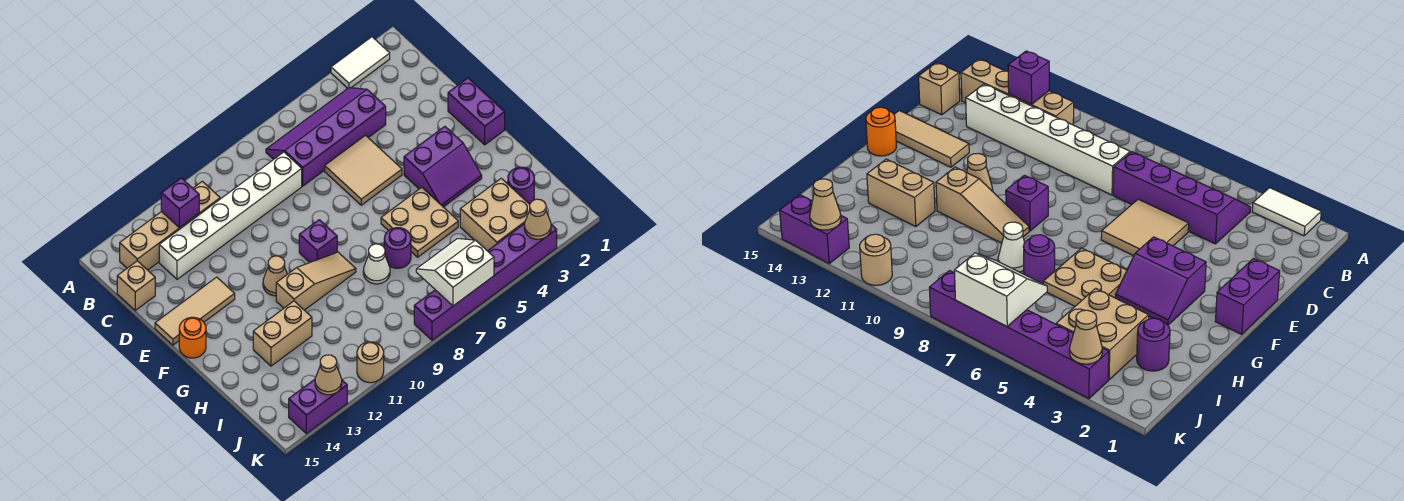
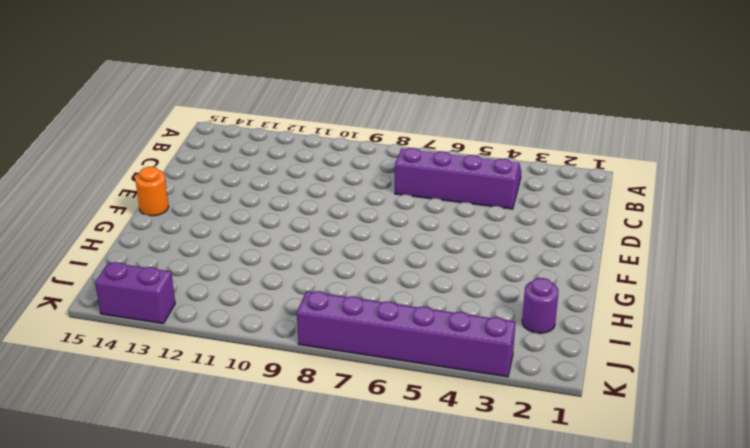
none -> white tile A2:A3 level 1
none -> tan brick B11:B14 level 1
none -> white brick C8:C13 level 1

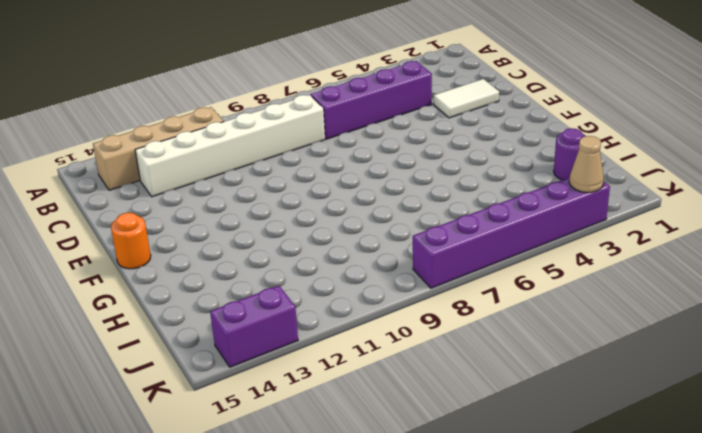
white tile D2:D3 level 1 -> white tile A2:A3 level 1
none -> tan brick C15 level 1
none -> tan tile D5:E6 level 1
none -> purple brick E1:F1 level 1

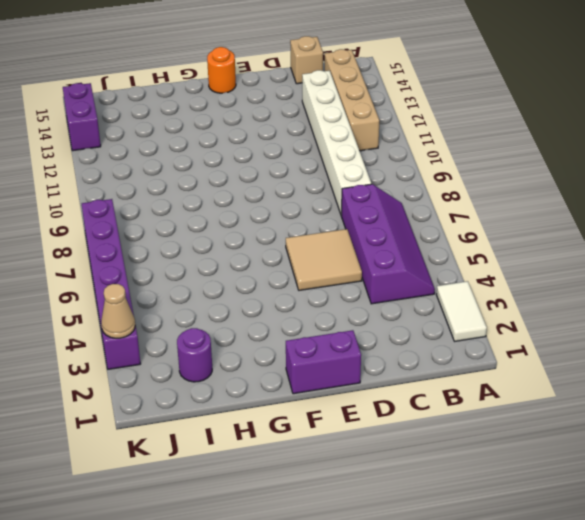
none -> tan tile E13:E15 level 1
none -> purple slope F3:G4 level 1 top F
none -> purple brick F9 level 1

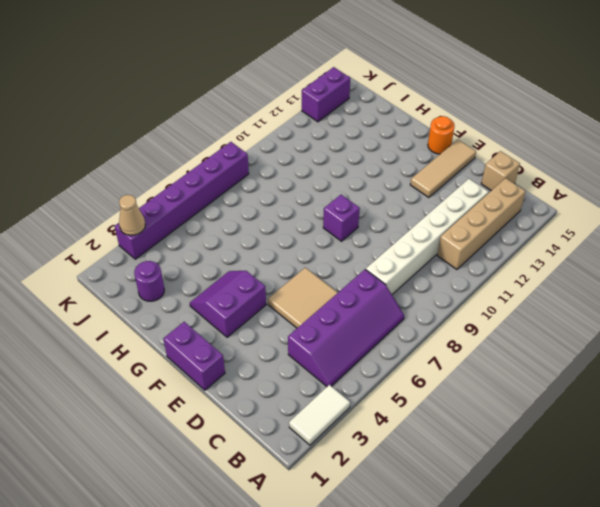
none -> tan cone F11 level 1
none -> tan plate G5:H6 level 1
none -> tan slope G9:G11 level 1 top 11

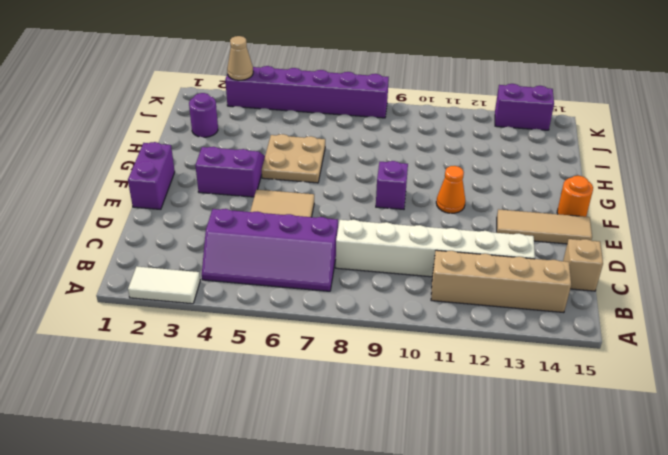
orange cone F11 level 1 -> tan cone F11 level 1
none -> tan slope G9:G11 level 1 top 11
none -> purple round brick H7 level 1
none -> white cone H8 level 1

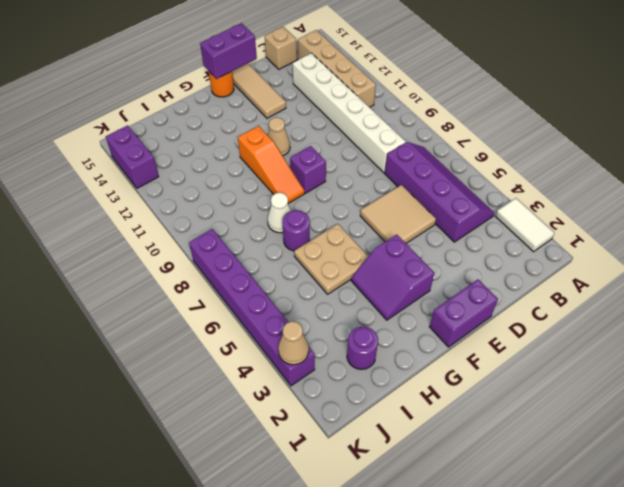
purple brick E15:F15 level 2 -> none
orange slope G9:G11 level 1 top 11 -> tan slope G9:G11 level 1 top 11
none -> tan brick H12:H13 level 1
none -> tan brick I3:J4 level 1
none -> tan round brick K11 level 1

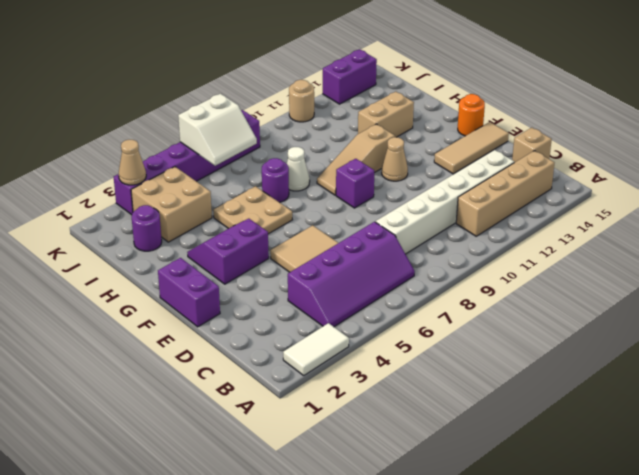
none -> purple brick B12 level 2
none -> tan cone K13 level 2

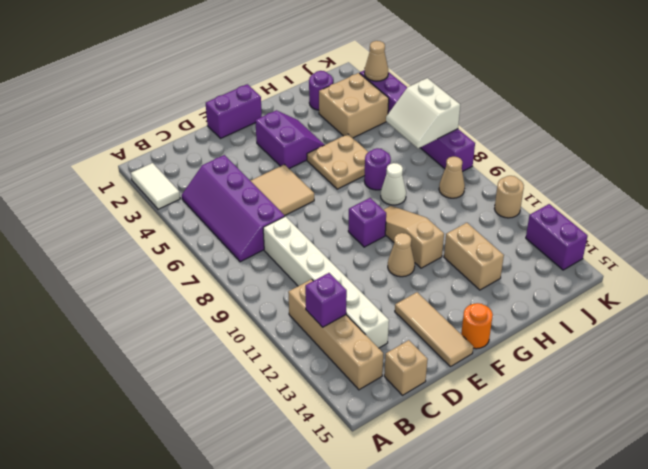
tan cone J9 level 1 -> tan cone K13 level 2

